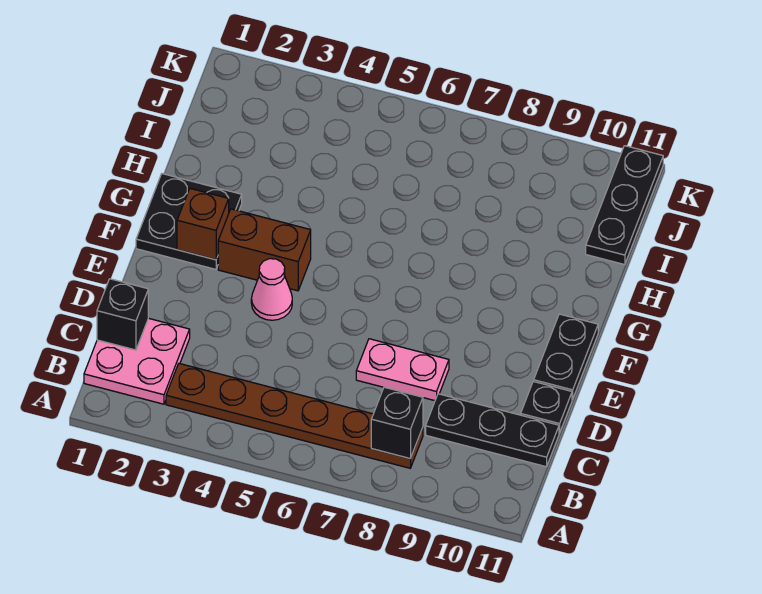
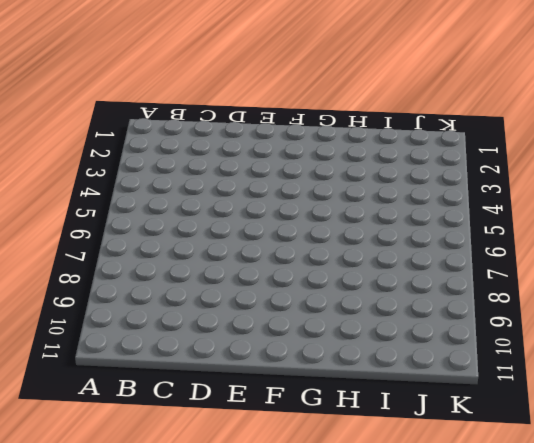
none -> pink plate B1:C2 level 1
none -> brown plate B3:B8 level 1
none -> black plate C9:C11 level 1

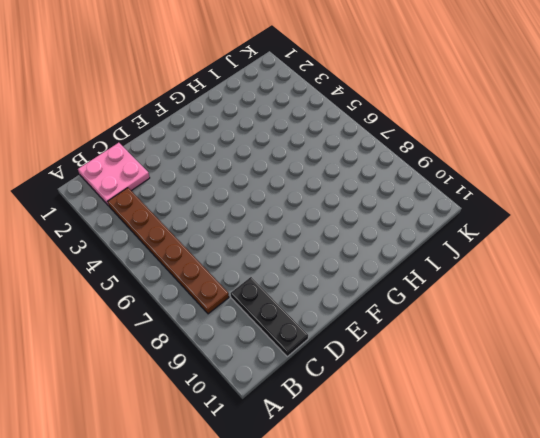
none -> pink plate D7:D8 level 1
none -> black plate D11 level 1
none -> pink cone E4 level 1

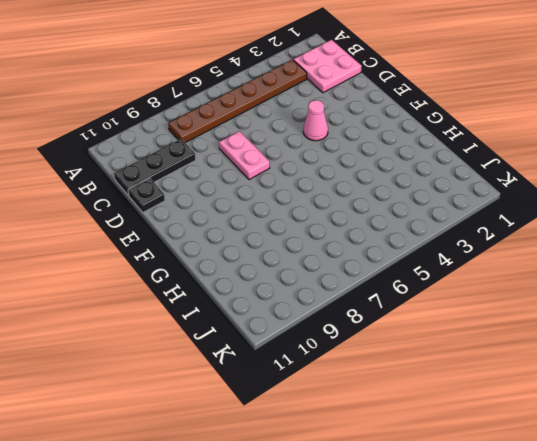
pink plate D7:E7 level 1 -> pink plate D7:D8 level 1
none -> black plate E11:F11 level 1
none -> black plate F1:G2 level 1
none -> brown brick F3:F4 level 1

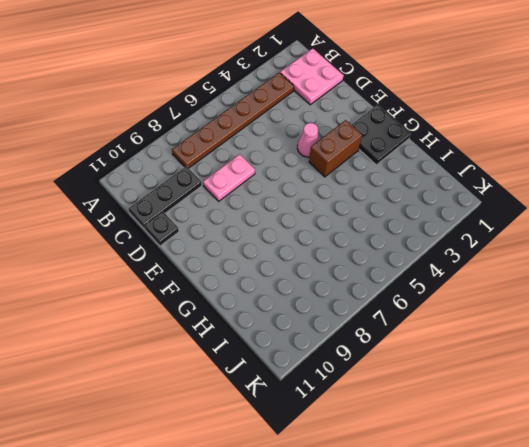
none -> black plate E11:F11 level 1
none -> black plate I11:K11 level 1
none -> black brick B8 level 2

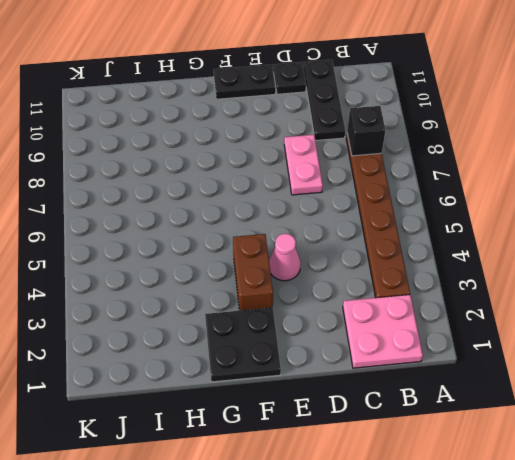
none -> black plate I11:K11 level 1
none -> black brick C1 level 2
none -> brown brick F2 level 2

